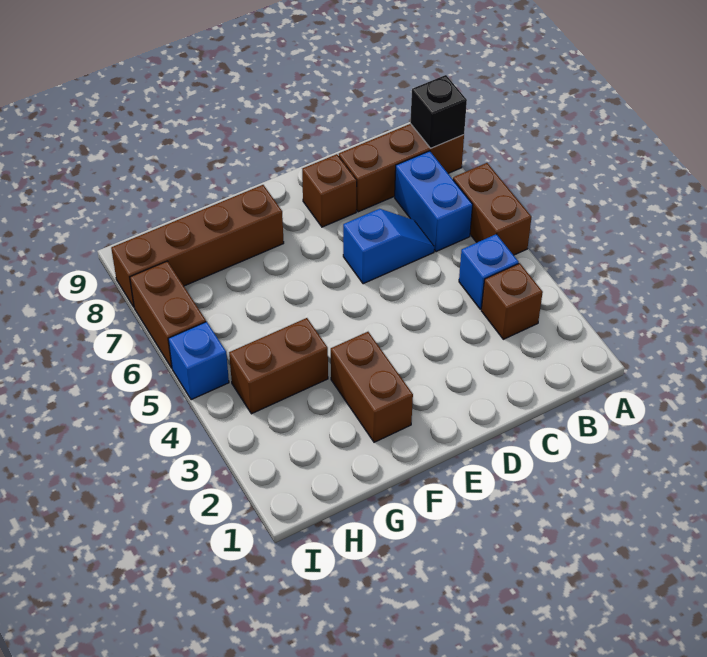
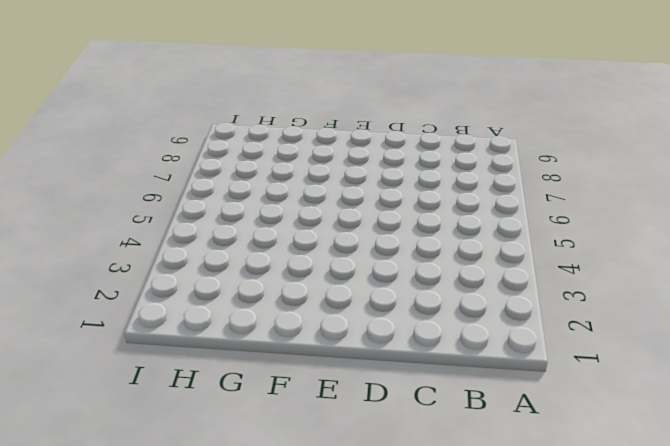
none -> brown brick A5:A6 level 1
none -> brown brick A8:C8 level 1
none -> brown brick B3 level 1

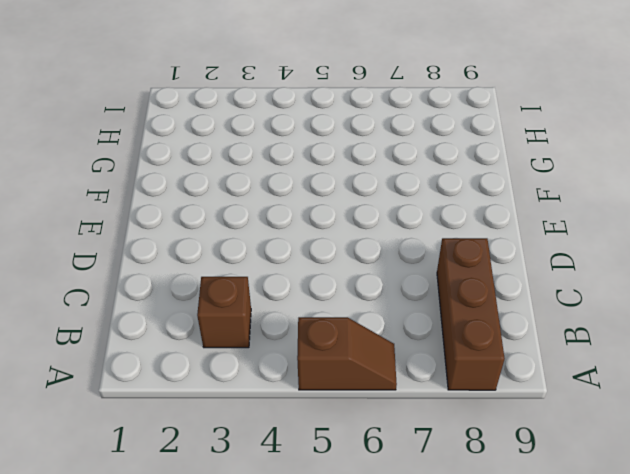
brown slope A5:A6 level 1 top 5 -> brown brick A5:A6 level 1
none -> blue brick B4 level 1
none -> blue brick B6:B7 level 1
none -> blue slope C6:D6 level 1 top D

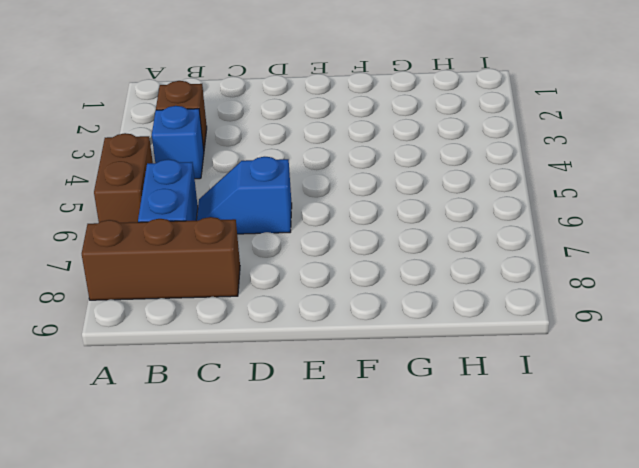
none -> brown brick D8 level 1
none -> brown brick F2:F3 level 1
none -> brown brick F8:I8 level 1

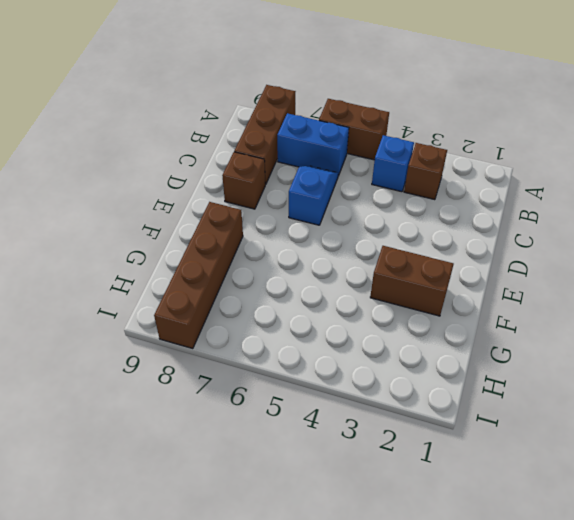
none -> brown brick G4:H4 level 1
none -> blue brick I5 level 1
none -> brown brick I6:I7 level 1

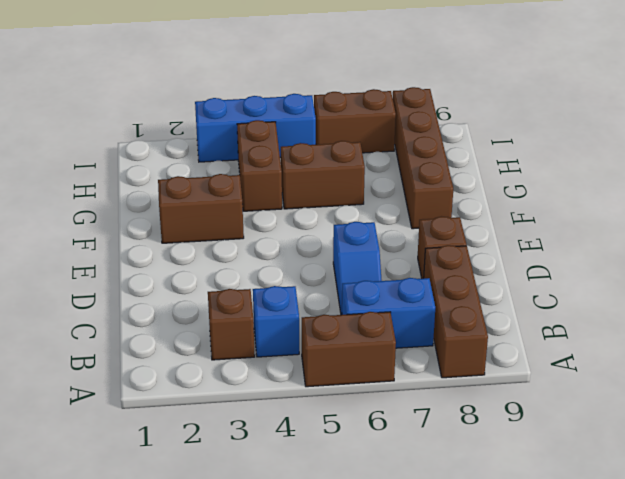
brown brick G5:G6 level 1 -> none
blue brick I3:I5 level 1 -> blue brick I5 level 1
none -> black brick A8 level 2

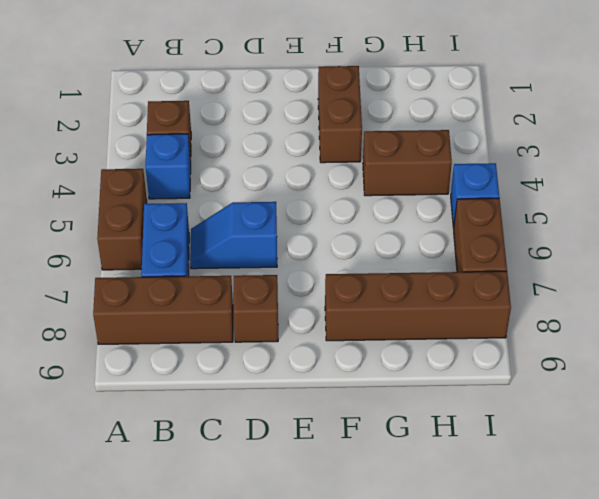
none -> black brick A8 level 2

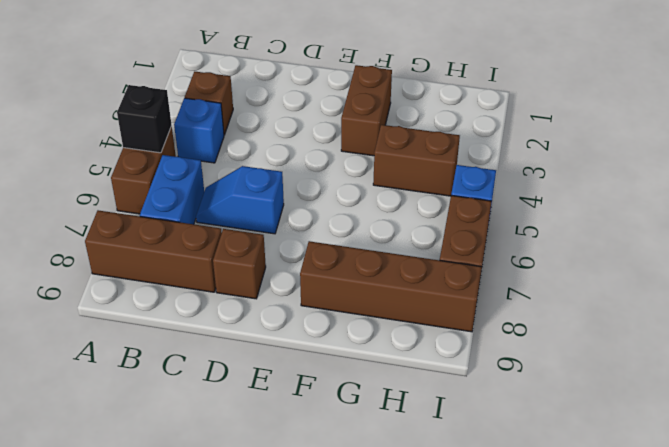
black brick A5 level 2 -> black brick A8 level 2

